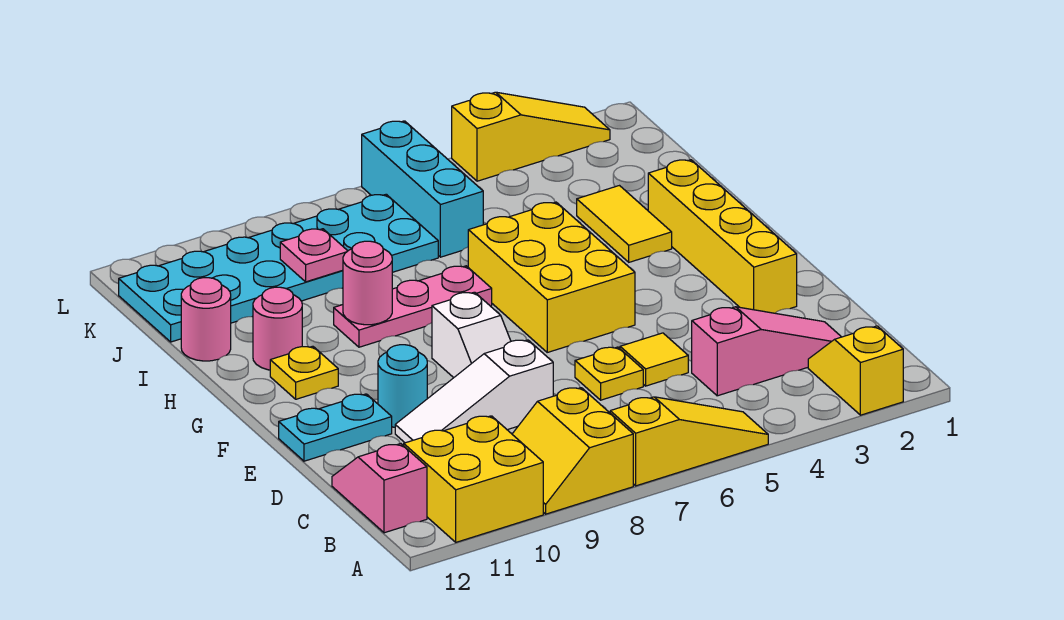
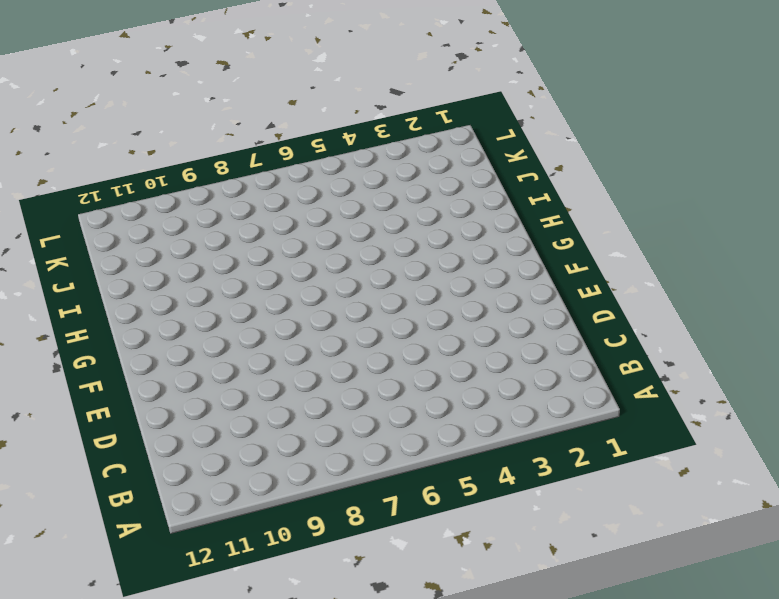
none -> yellow slope A2:B2 level 1 top A
none -> yellow slope A5:A7 level 1 top 7
none -> yellow slope A8:B9 level 1 top 8

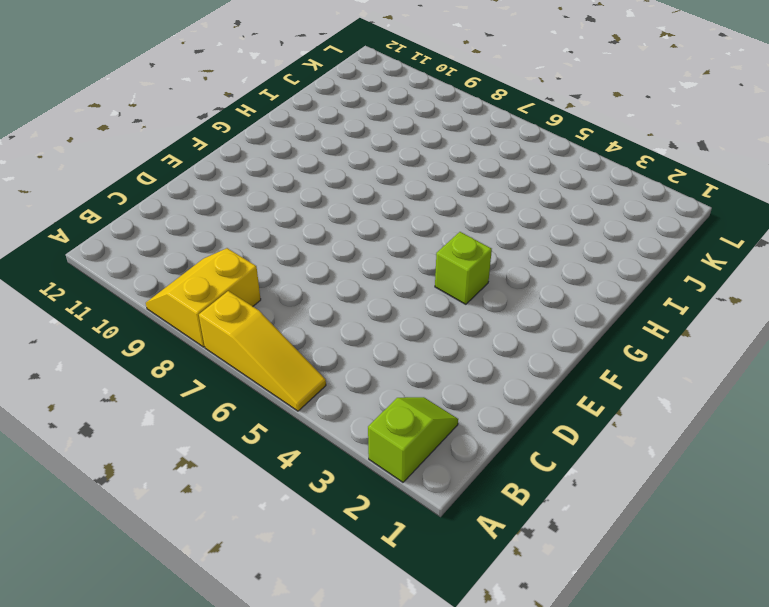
lime slope A2:B2 level 1 top A -> yellow slope A2:B2 level 1 top A
lime brick F4 level 1 -> none
none -> yellow brick A10:B11 level 1
none -> pink slope B12:C12 level 1 top B
none -> pink slope C2:C4 level 1 top 4

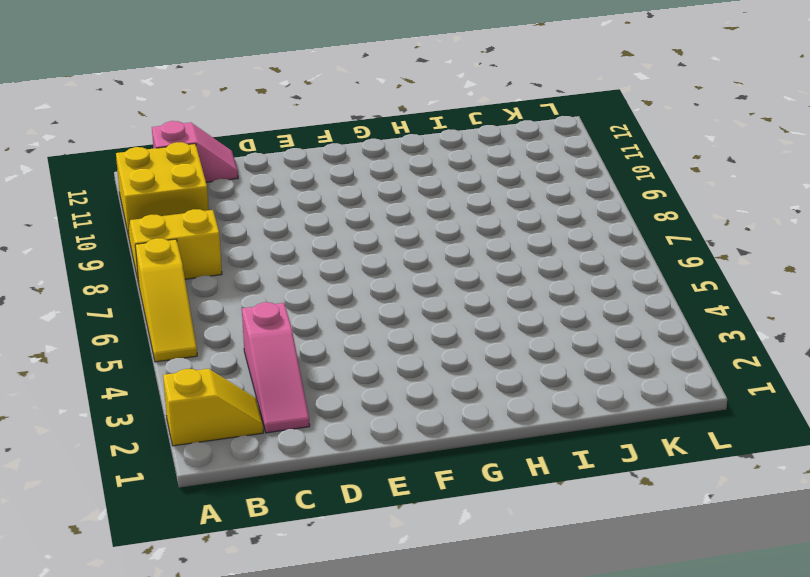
none -> yellow tile D5 level 1
none -> yellow plate D6 level 1
none -> white slope D8:D10 level 1 top 8

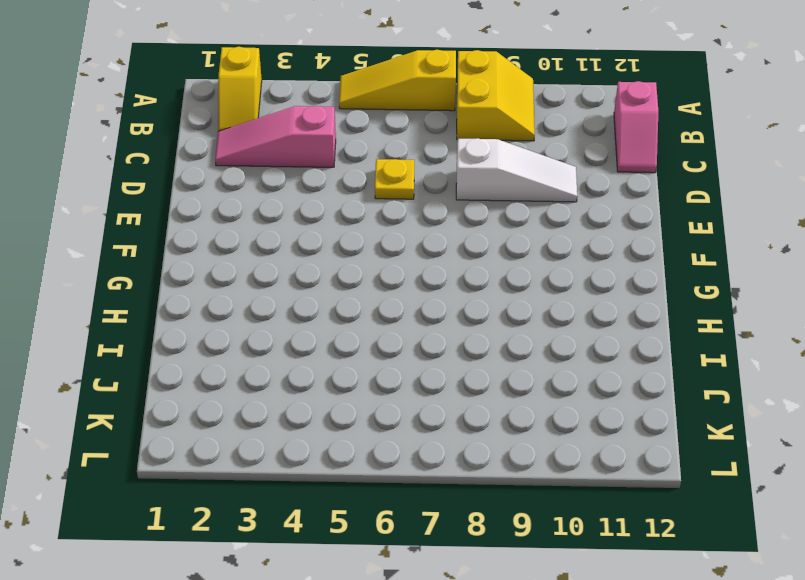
none -> yellow brick A10:B11 level 1
none -> yellow tile D5 level 1
none -> yellow brick E2:H2 level 1

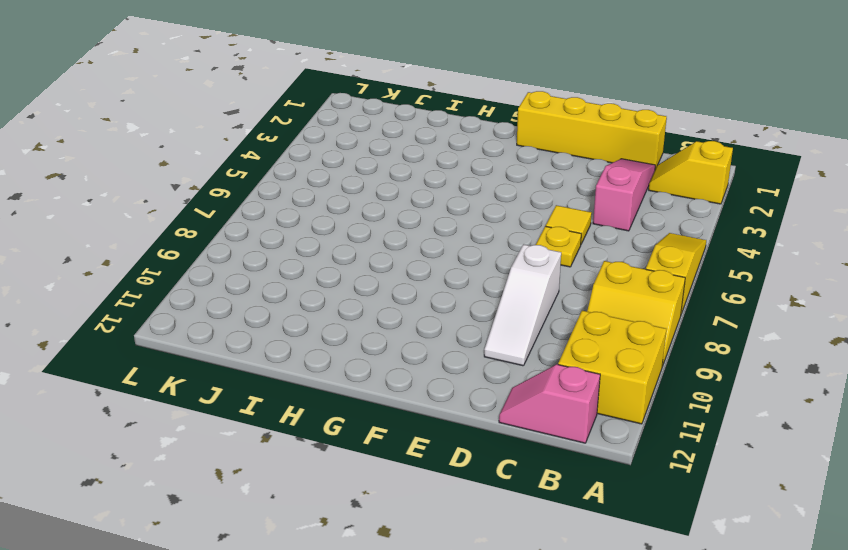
yellow brick C1:F1 level 1 -> yellow brick E2:H2 level 1
none -> white slope E8:F8 level 1 top F
none -> cyan round brick E10 level 1
none -> cyan plate E11:E12 level 1

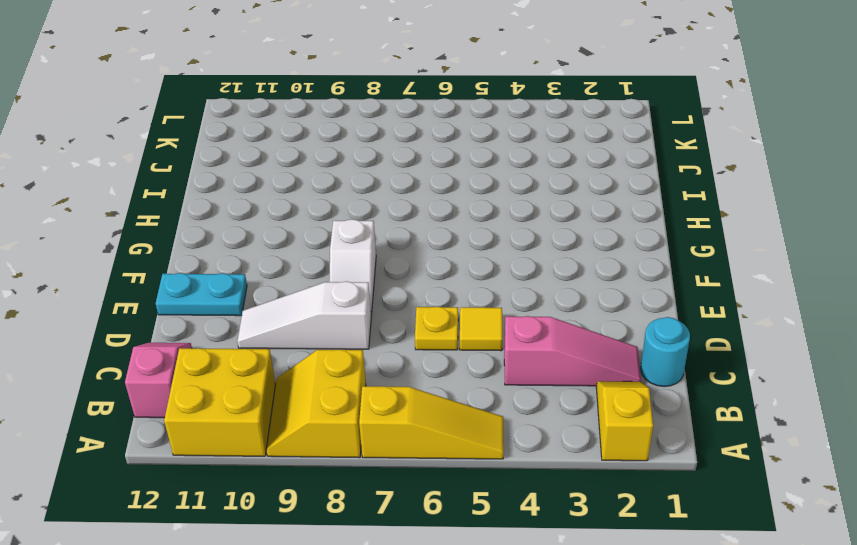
cyan round brick C1 level 1 -> cyan round brick E10 level 1
none -> yellow brick E2:H2 level 1
none -> yellow brick F5:H6 level 1
none -> yellow plate G11 level 1

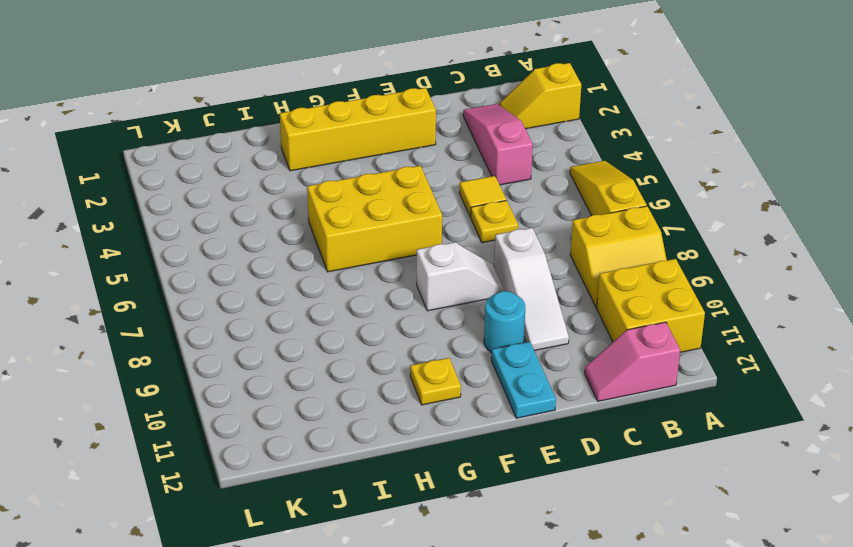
none -> yellow tile H3:I3 level 1
none -> pink plate H7:H9 level 1
none -> pink round brick H11 level 1

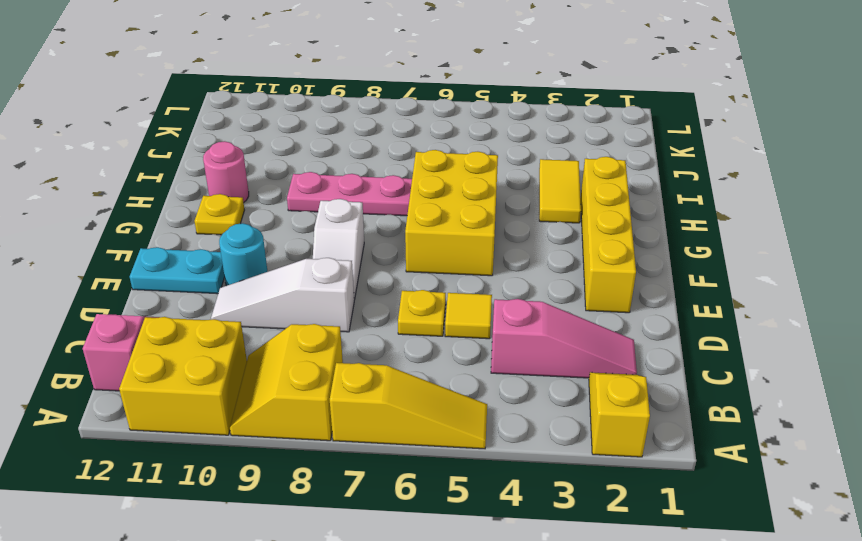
none -> pink round brick I12 level 1
none -> cyan brick J6:L6 level 1
none -> cyan plate J7:K12 level 1

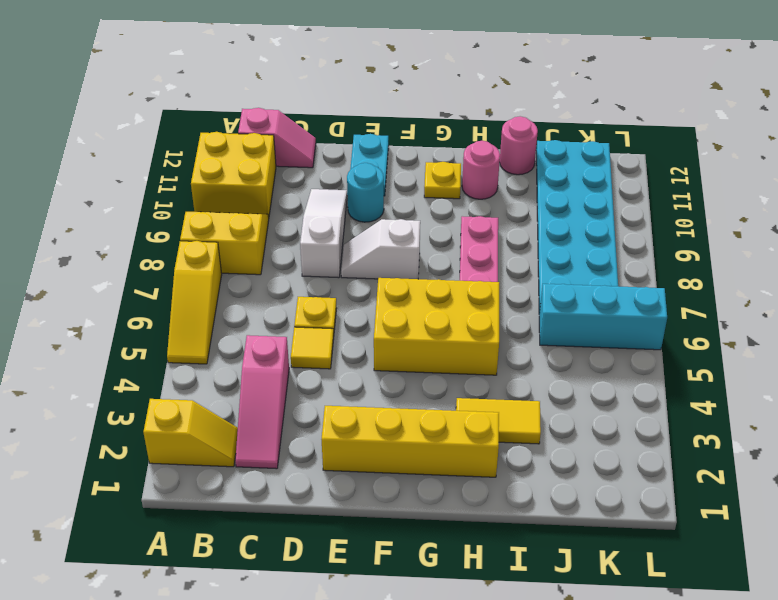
none -> yellow slope L2:L4 level 1 top 4
none -> pink round brick H9 level 2
none -> pink plate J9 level 2

